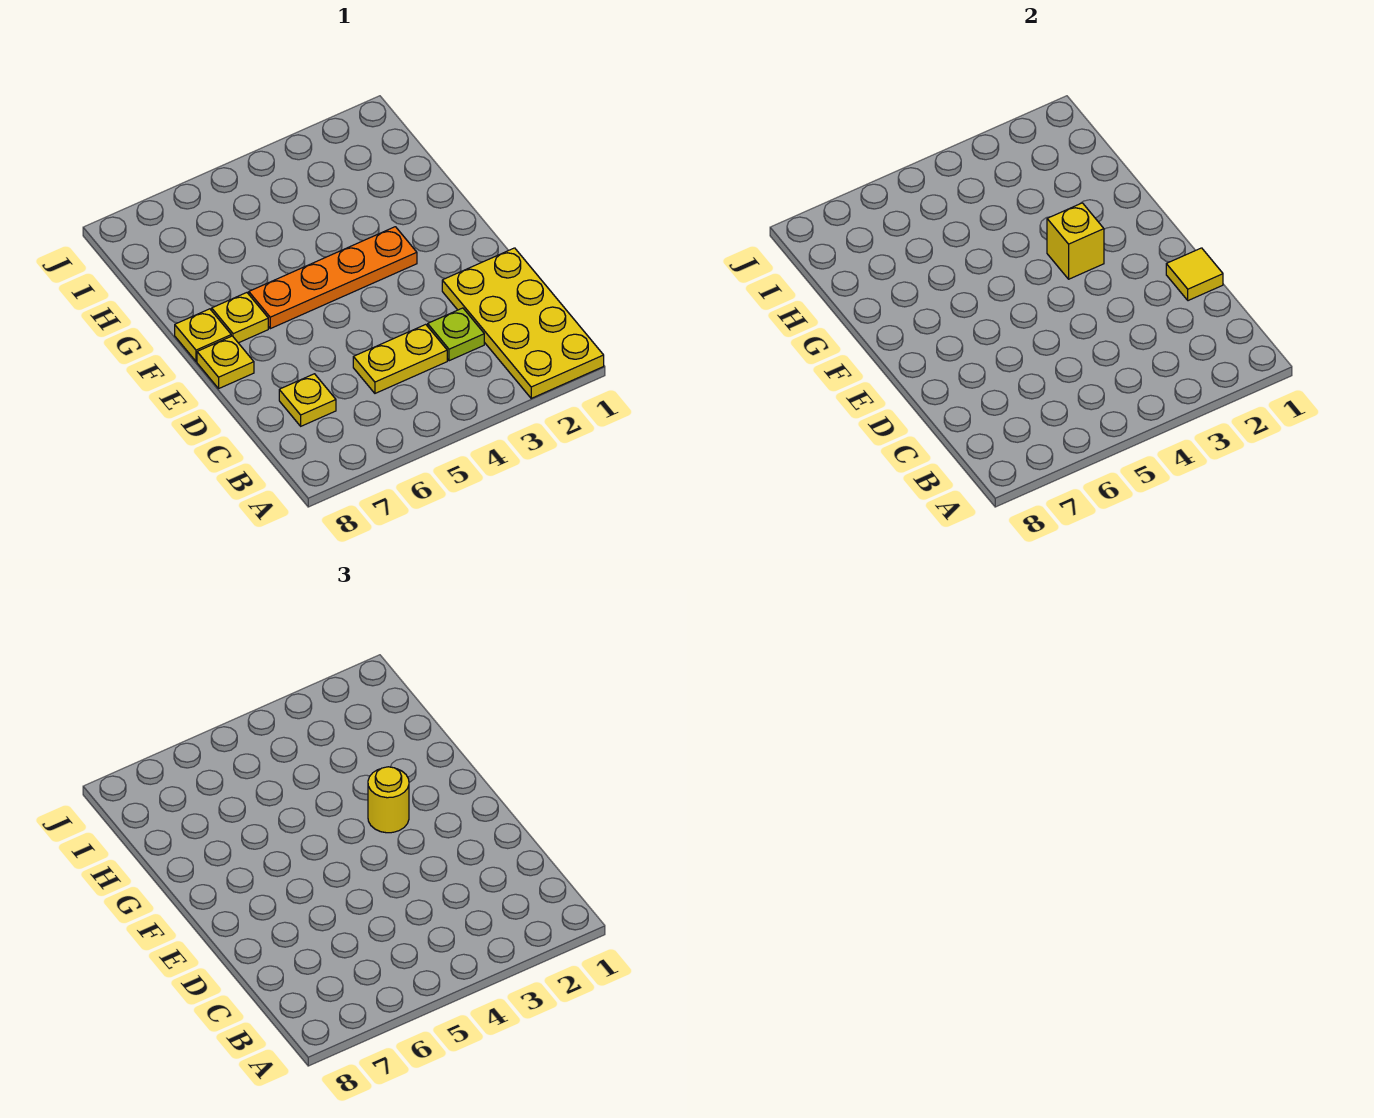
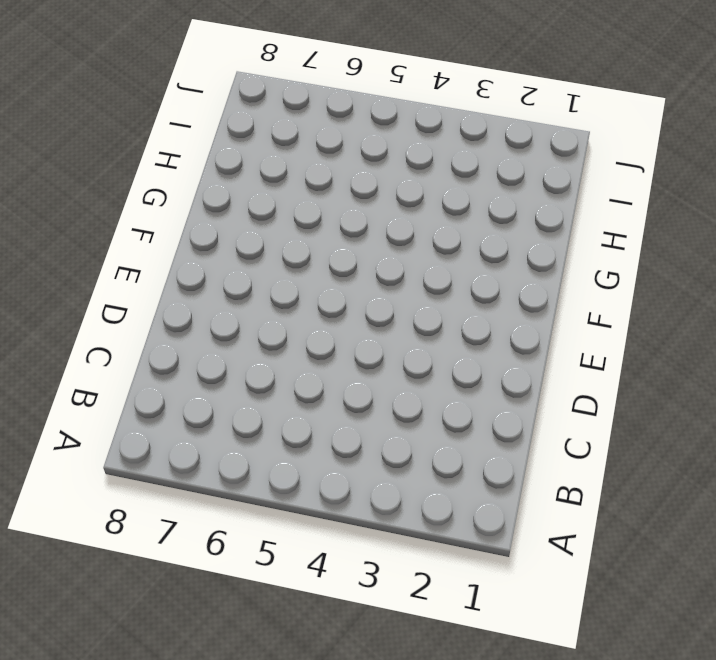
none -> yellow plate A1:D2 level 1
none -> lime plate C3 level 1

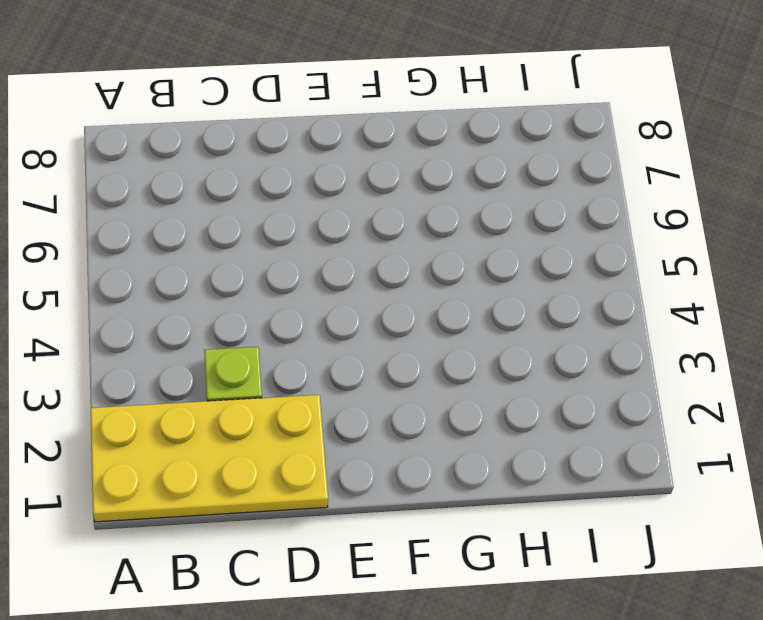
none -> yellow plate C4:C5 level 1
none -> yellow plate C7 level 1

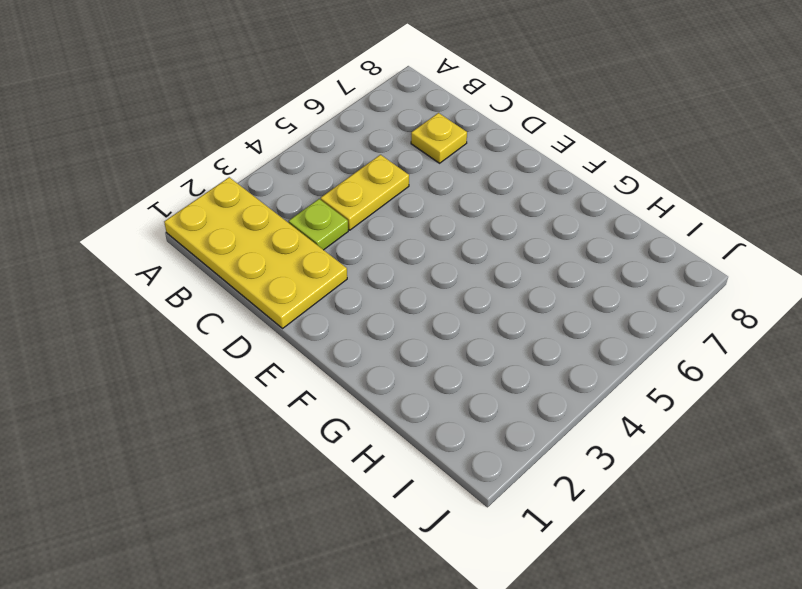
none -> yellow plate E8 level 1
none -> orange plate F3:F6 level 1

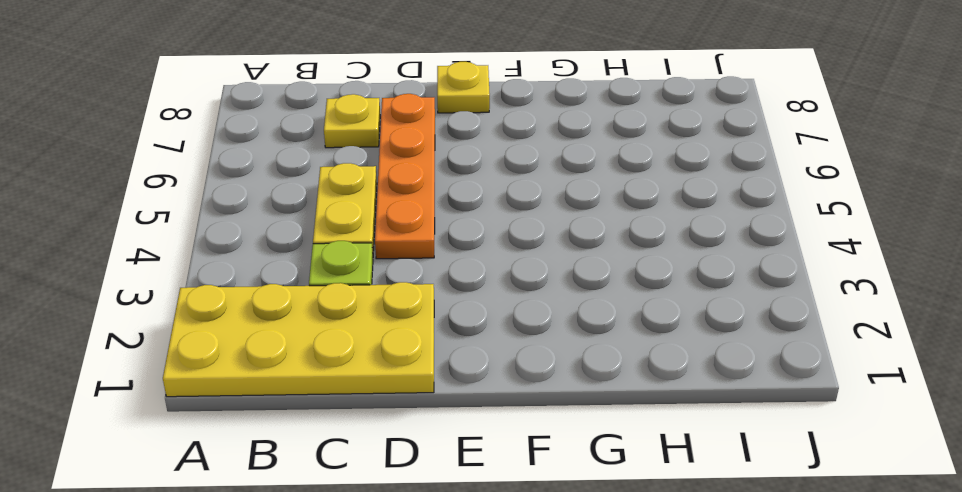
orange plate D4:D7 level 1 -> orange plate F3:F6 level 1
none -> yellow plate F7 level 1
none -> yellow plate F8 level 1

